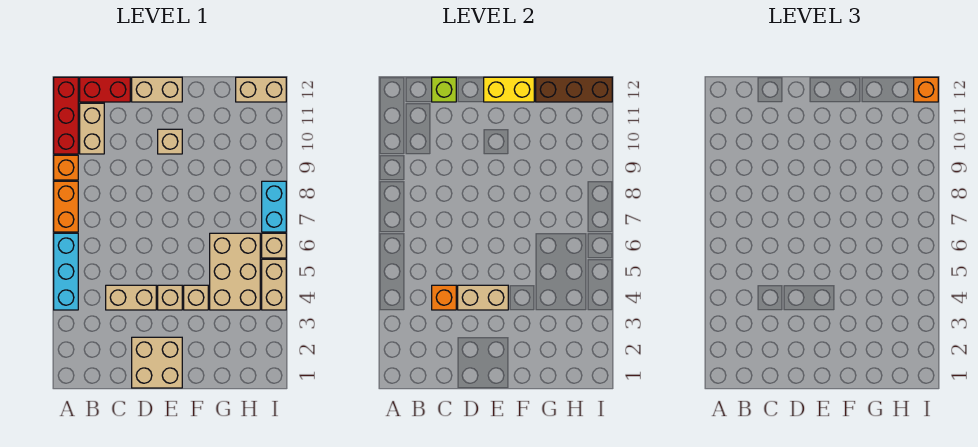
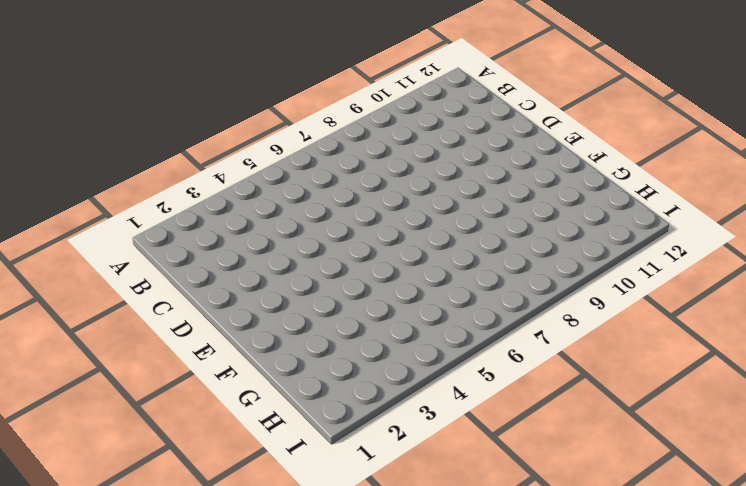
none -> cyan brick A4:A6 level 1
none -> orange brick A7:A8 level 1
none -> orange brick A9 level 1

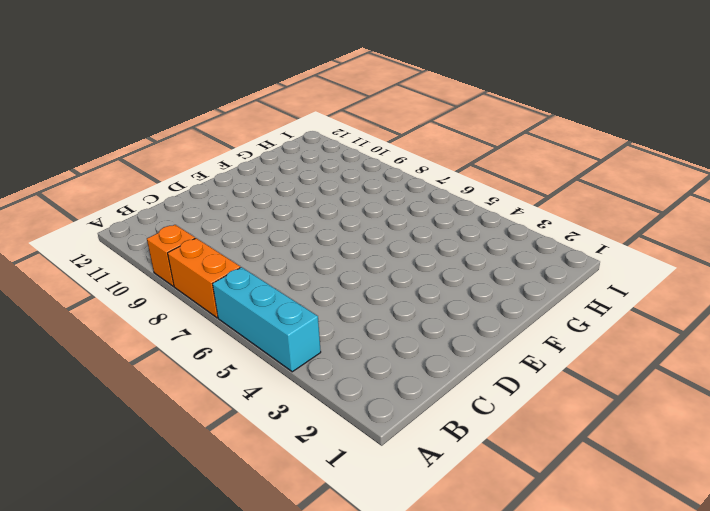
none -> red brick A10:A12 level 1
none -> tan brick B10:B11 level 1
none -> red brick B12:C12 level 1

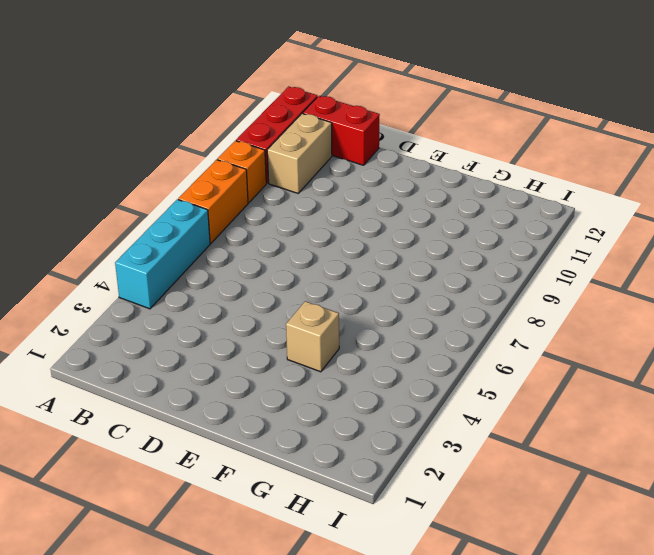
none -> tan brick C4:D4 level 1
none -> tan brick D1:E2 level 1
none -> tan brick D12:E12 level 1

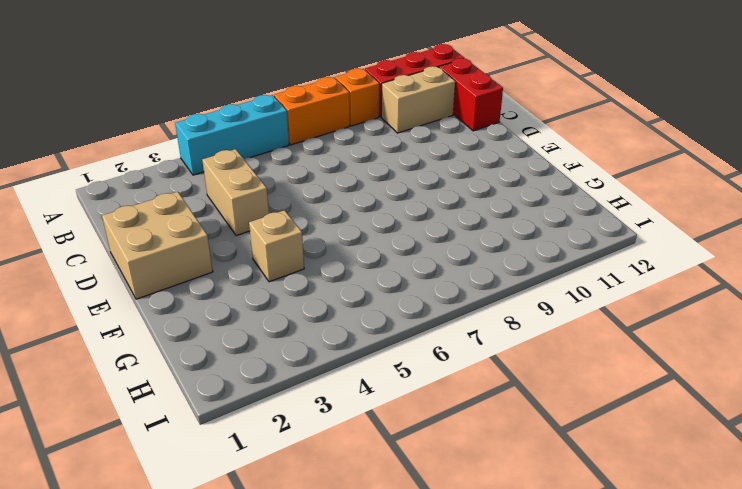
none -> tan brick D12:E12 level 1
none -> tan brick E4 level 1
none -> tan brick E10 level 1

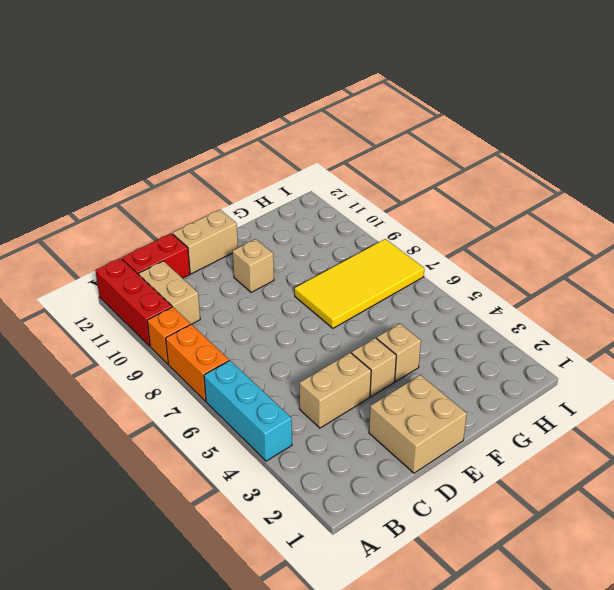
yellow tile F7:I8 level 1 -> cyan brick I7:I8 level 1
none -> tan brick G4:H6 level 1
none -> tan brick H12:I12 level 1
none -> tan brick I4:I5 level 1

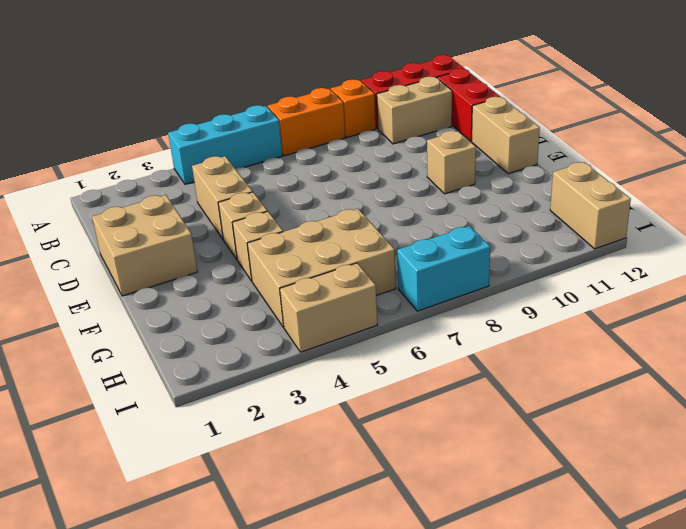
none -> tan brick I6 level 1
none -> orange brick C4 level 2
none -> lime brick C12 level 2

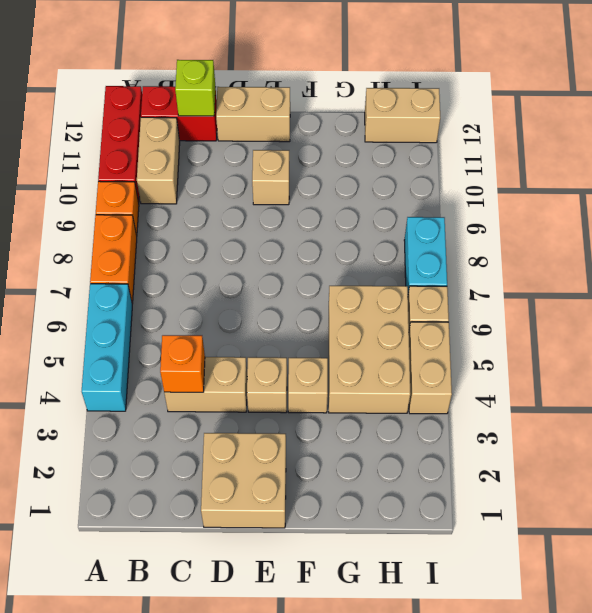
none -> tan brick D4:E4 level 2
none -> yellow brick E12:F12 level 2
none -> brown brick G12:I12 level 2

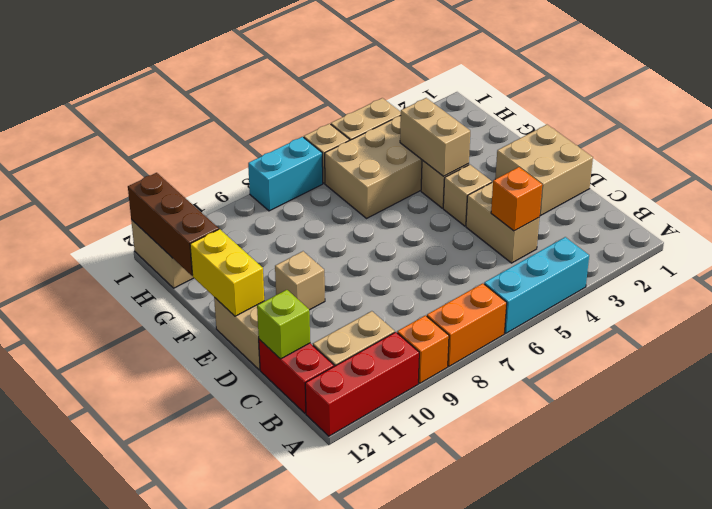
tan brick F4:G4 level 2 -> tan brick D4:E4 level 2
none -> orange brick I12 level 3

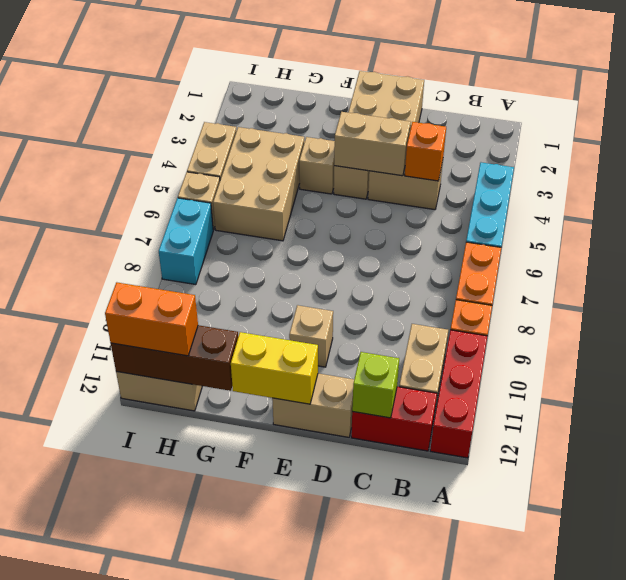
orange brick H12:I12 level 3 -> orange brick I12 level 3

